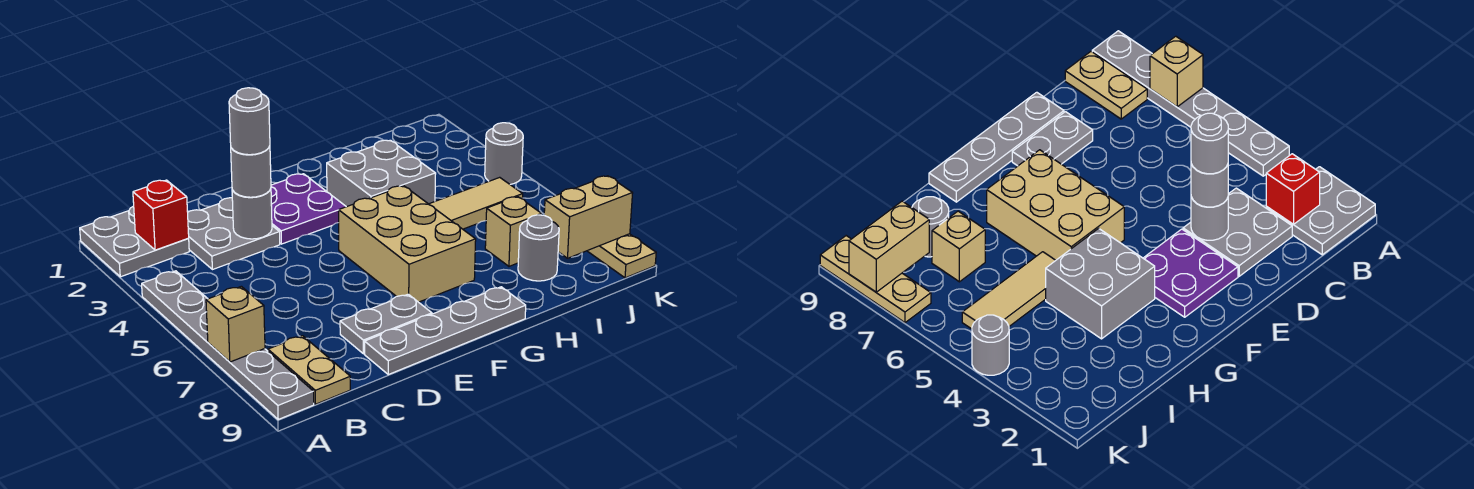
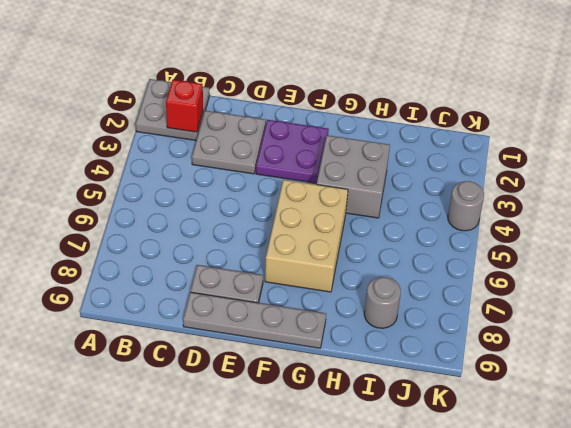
none -> grey plate A4:A9 level 1
none -> tan plate B8:B9 level 1
none -> tan tile H5:J5 level 1

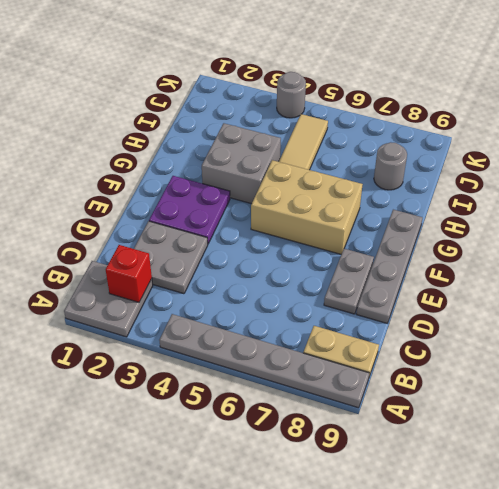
none -> tan brick I7 level 1
none -> tan plate K7:K9 level 1
none -> tan brick A7 level 2

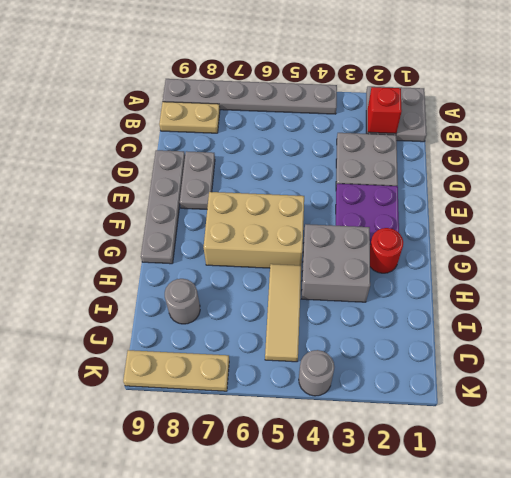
red round brick G2 level 1 -> none
none -> tan brick I7 level 1
none -> tan brick A7 level 2
none -> grey round brick D3 level 2

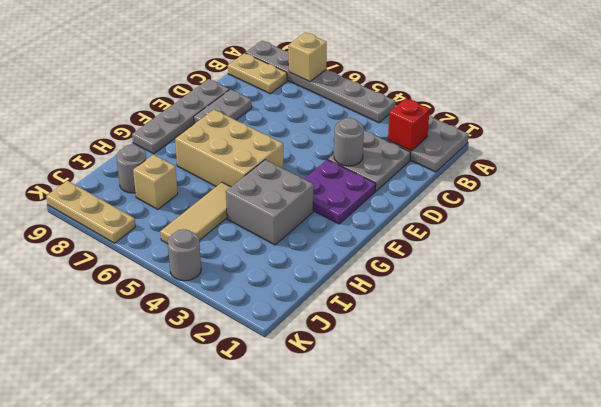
none -> tan brick J8:K8 level 2
none -> grey round brick D3 level 3
none -> grey round brick D3 level 4

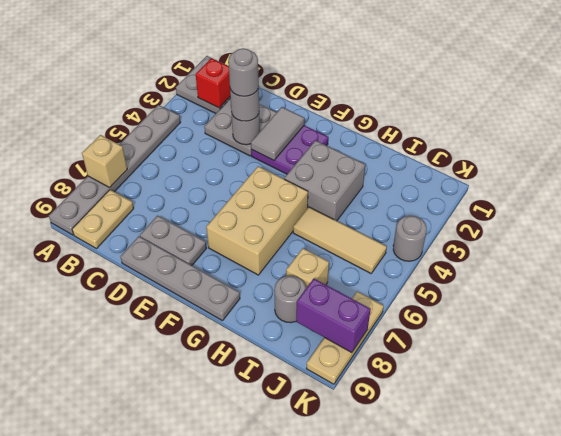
grey tile E2:E3 level 2 -> none
purple brick J8:K8 level 2 -> tan brick J8:K8 level 2

